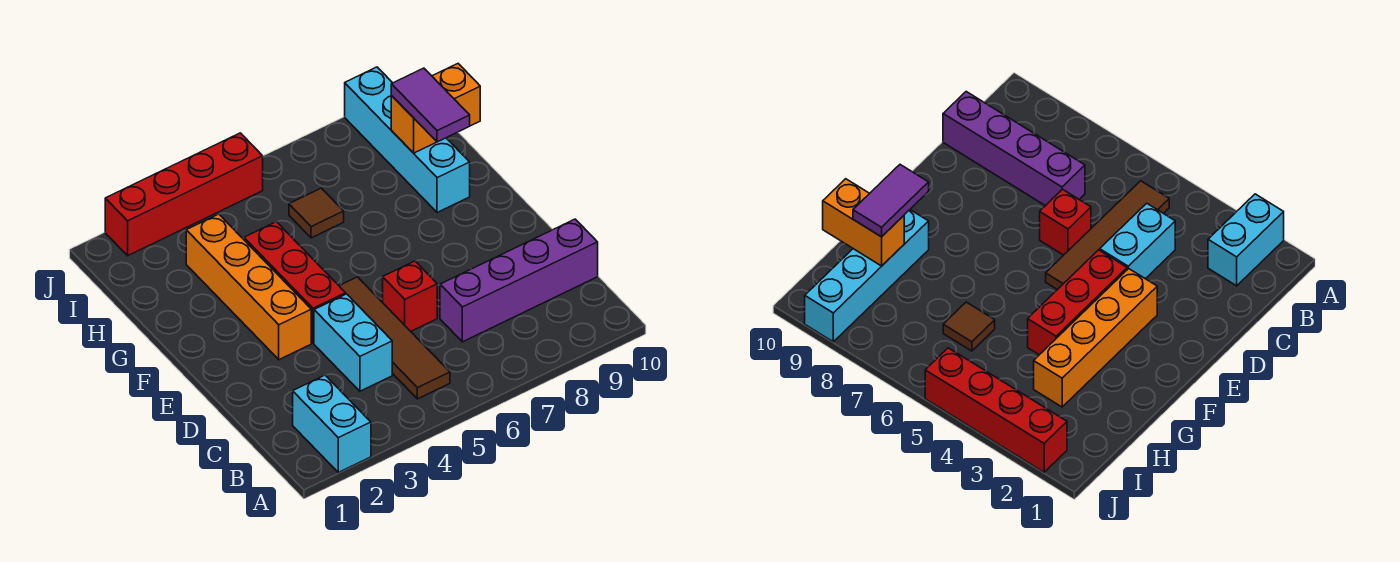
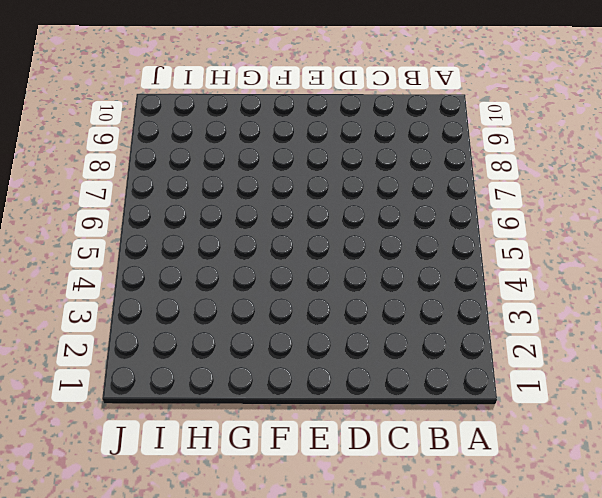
none -> cyan brick A2:B2 level 1
none -> brown tile B5:E5 level 1
none -> cyan brick C4:D4 level 1

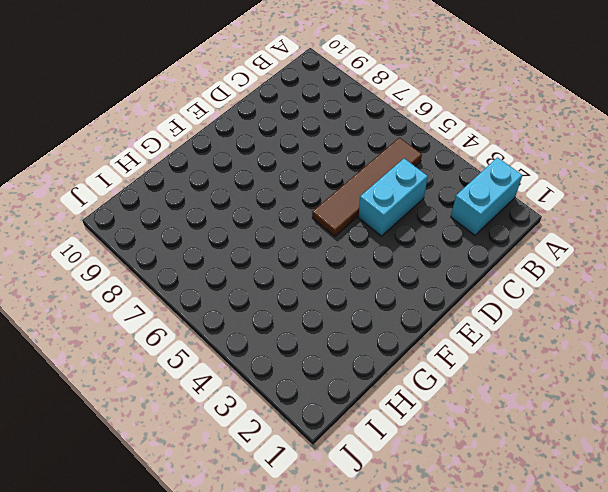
none -> purple brick C7:C10 level 1
none -> red brick D6 level 1
none -> orange brick E3:H3 level 1

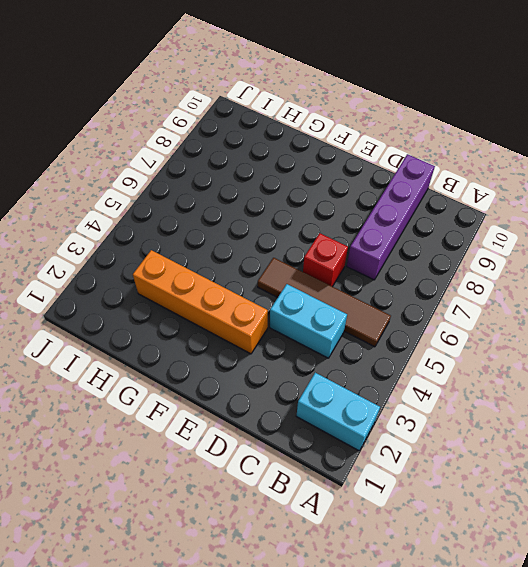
none -> red brick E4:G4 level 1
none -> cyan brick G9:J9 level 1
none -> brown tile H6 level 1

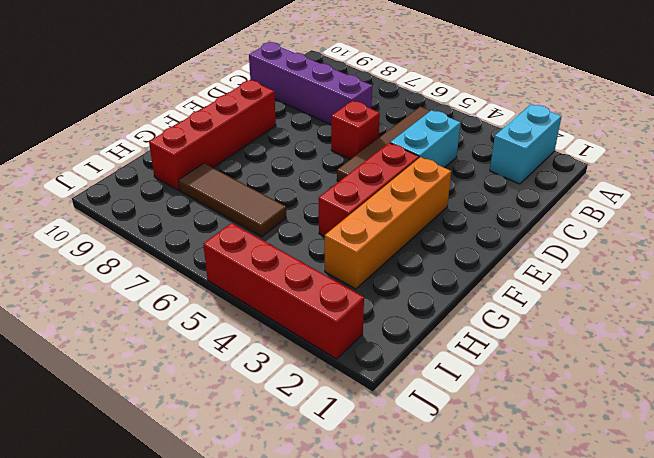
red brick E9:H9 level 1 -> cyan brick G9:J9 level 1
brown tile H6:H8 level 1 -> brown tile H6 level 1
none -> orange brick H9:H10 level 2
none -> purple tile G9:H9 level 3

